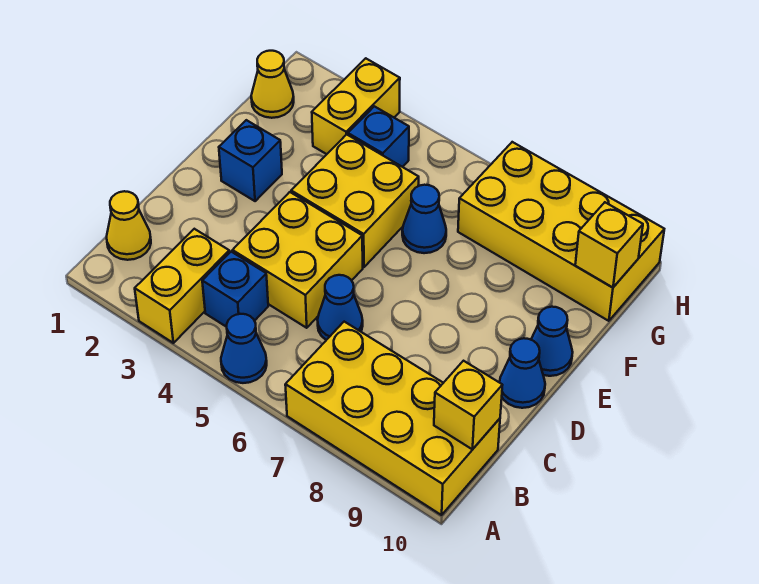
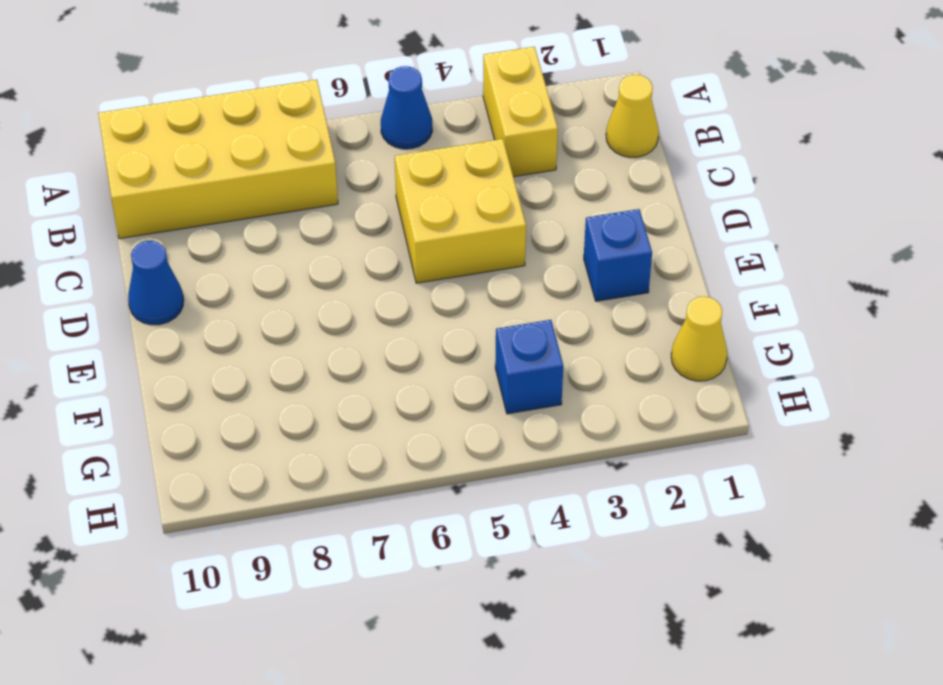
none -> blue brick B4 level 1
none -> blue cone C6 level 1
none -> yellow brick E4:F5 level 1

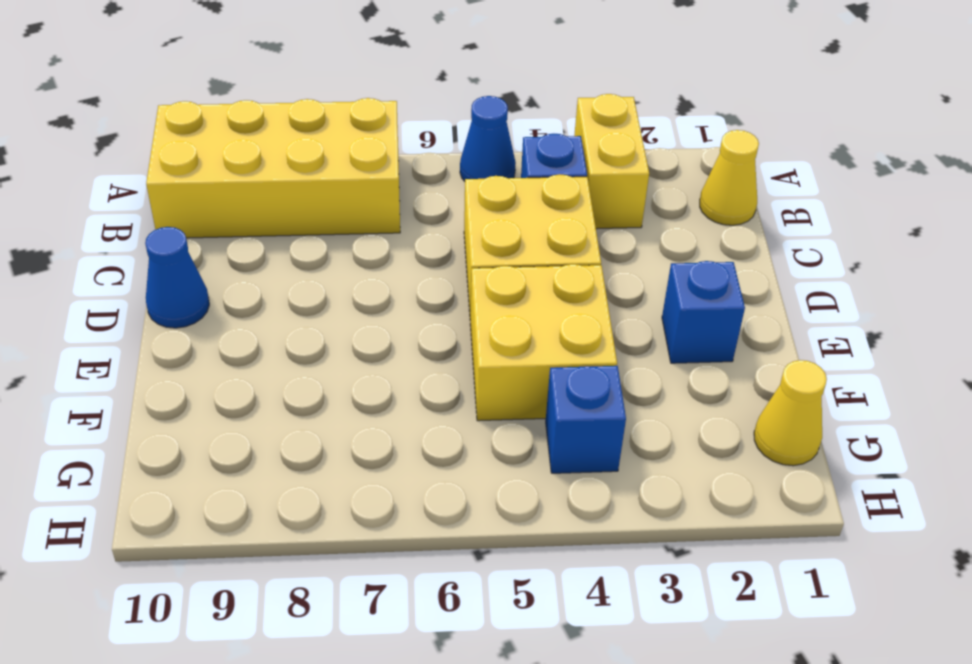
none -> blue cone C6 level 1
none -> blue cone E10 level 1
none -> blue cone F6 level 1

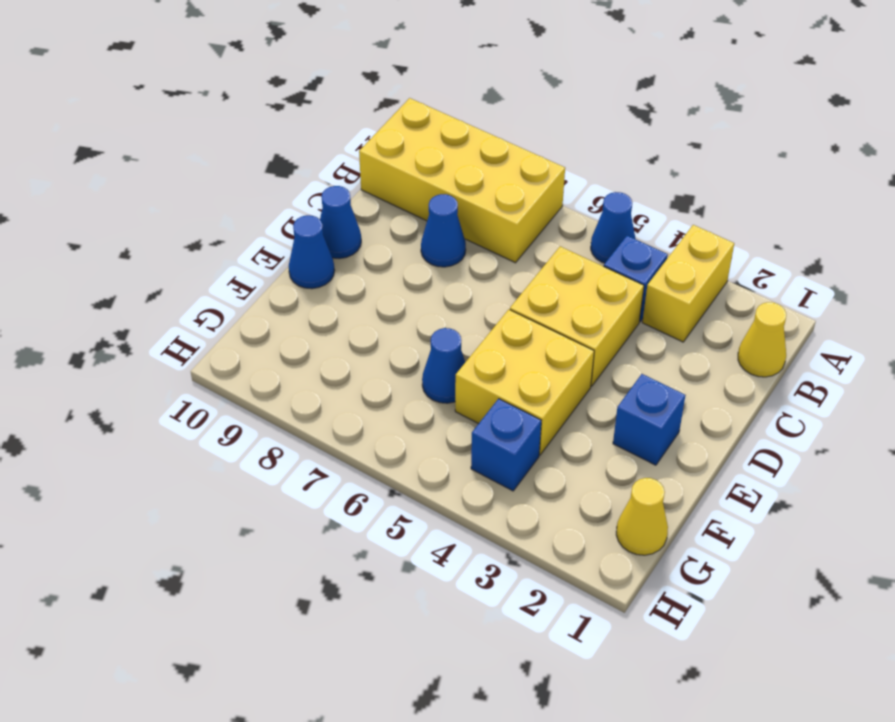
blue cone C8 level 1 -> blue cone C6 level 1
none -> yellow brick G3:H3 level 1
none -> yellow brick G7:H10 level 1
none -> yellow brick B10 level 2

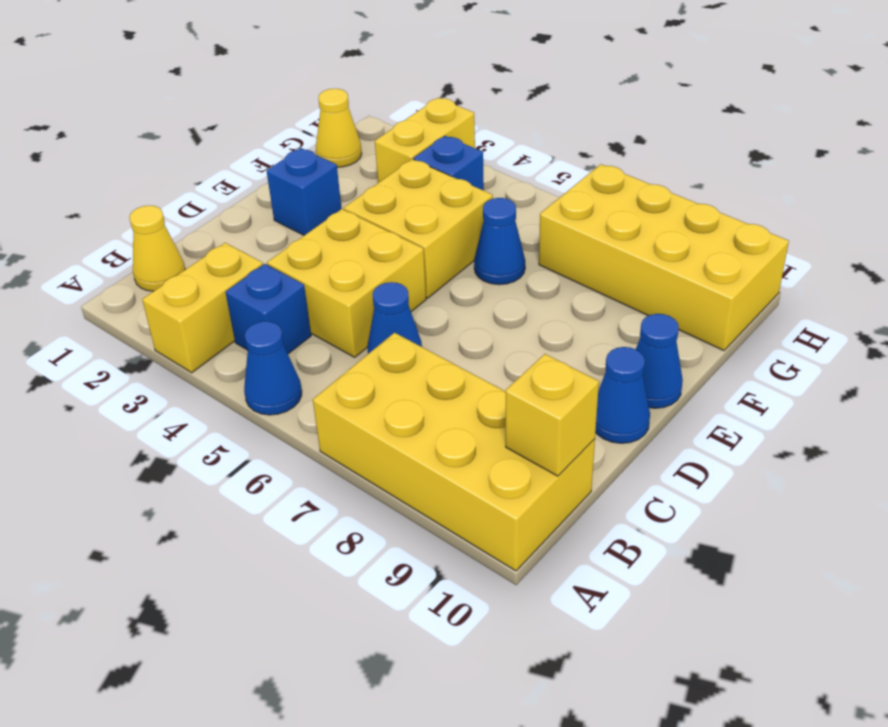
none -> yellow brick G10 level 2

